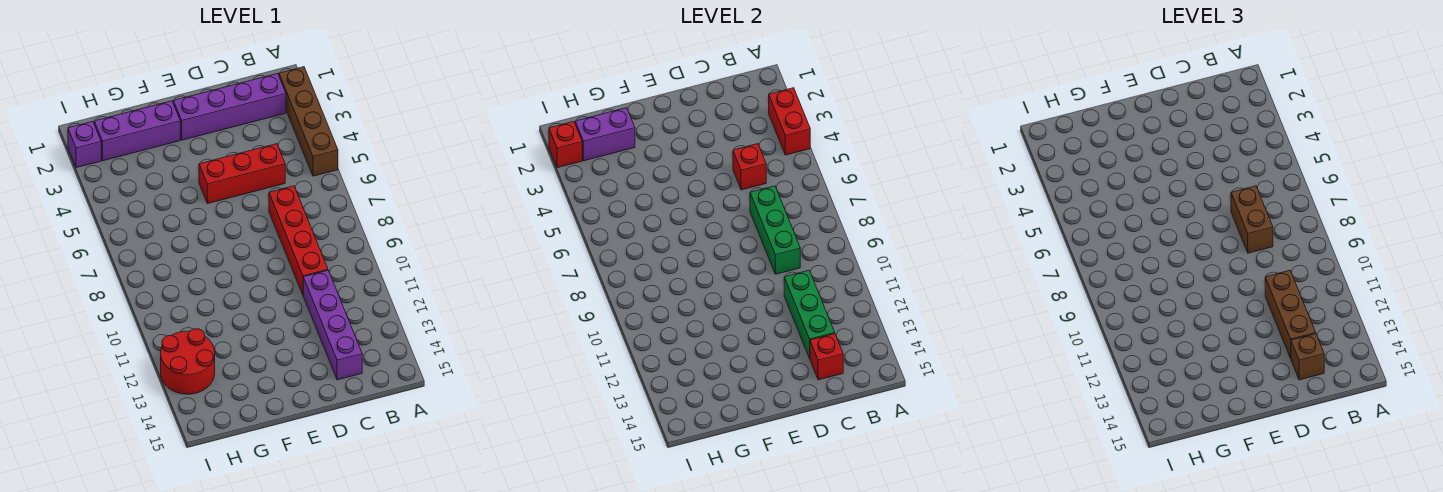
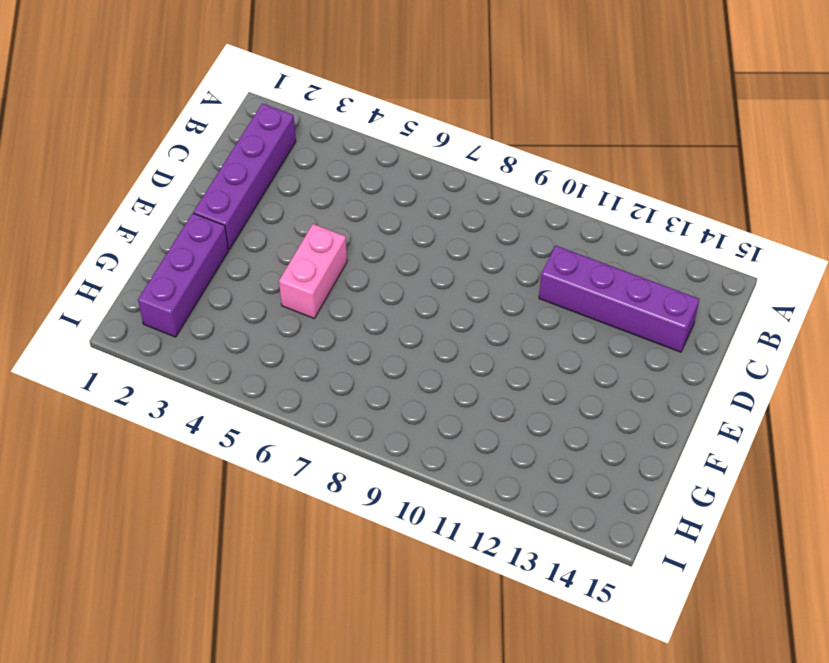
pink brick E5:F5 level 1 -> red brick C5:E5 level 1
none -> brown brick A2:A5 level 1
none -> red brick C7:C10 level 1
none -> red round brick H12:I13 level 1

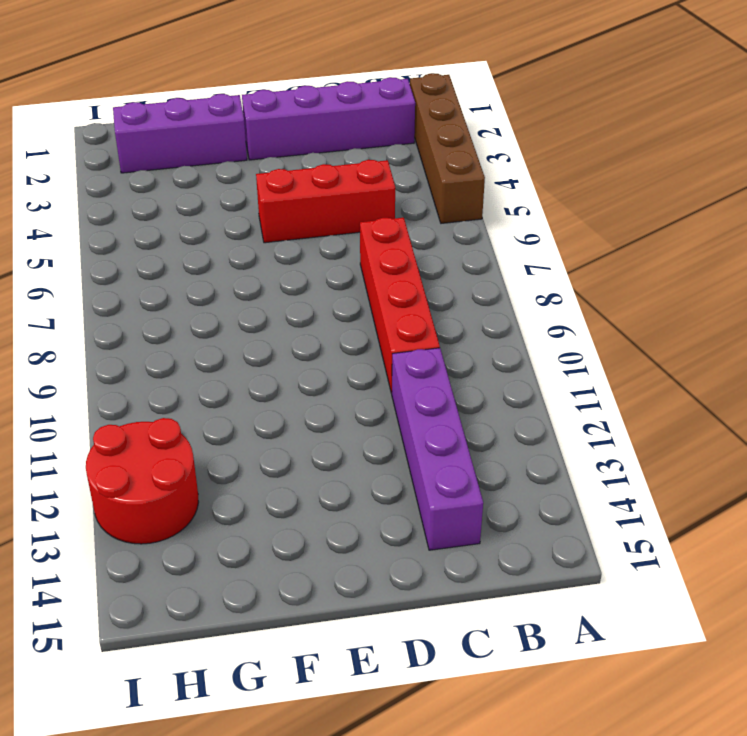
none -> purple brick I2 level 1
none -> red brick A3:A4 level 2
none -> red brick C5 level 2

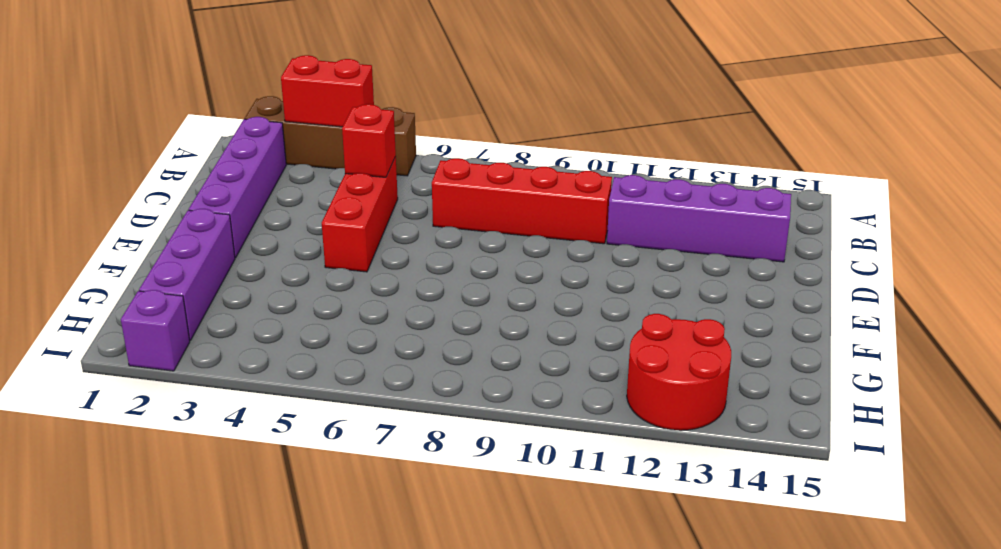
none -> green brick C7:C9 level 2
none -> green brick C11:C13 level 2
none -> red brick C14 level 2

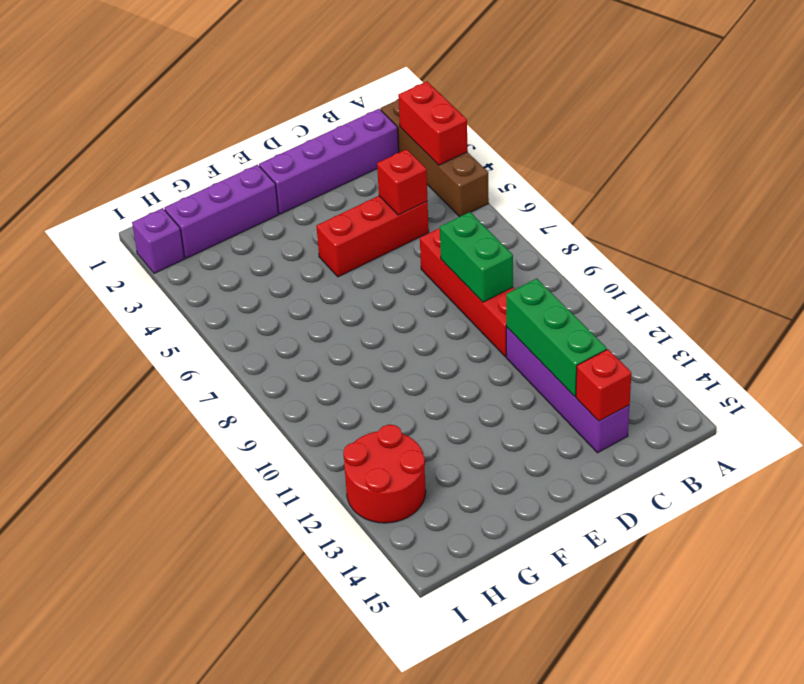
green brick C8:C9 level 2 -> green brick C7:C9 level 2
none -> purple brick G2:H2 level 2
none -> red brick I2 level 2
none -> brown brick C7:C8 level 3

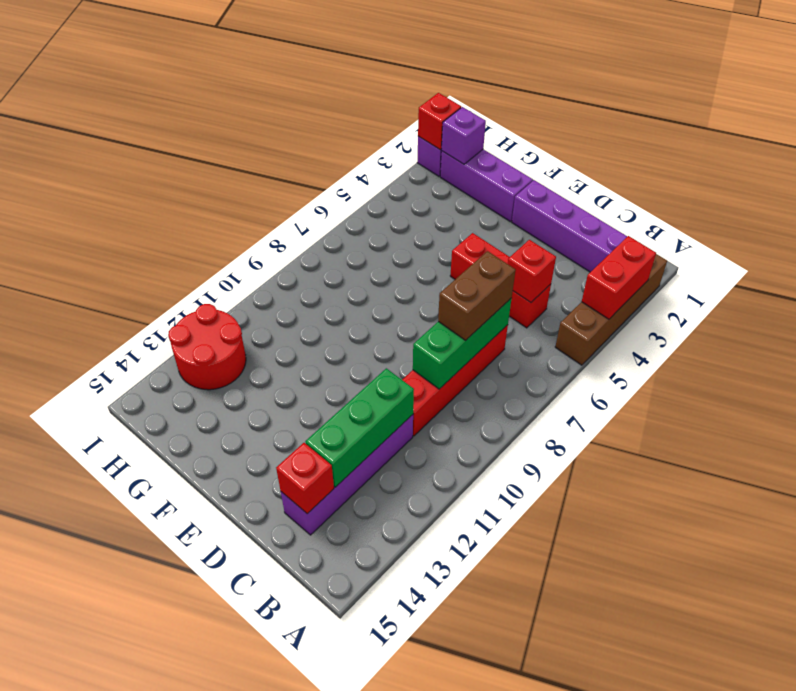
purple brick H2 level 2 -> purple brick G2:H2 level 2
none -> brown brick C11:C13 level 3
none -> brown brick C14 level 3

